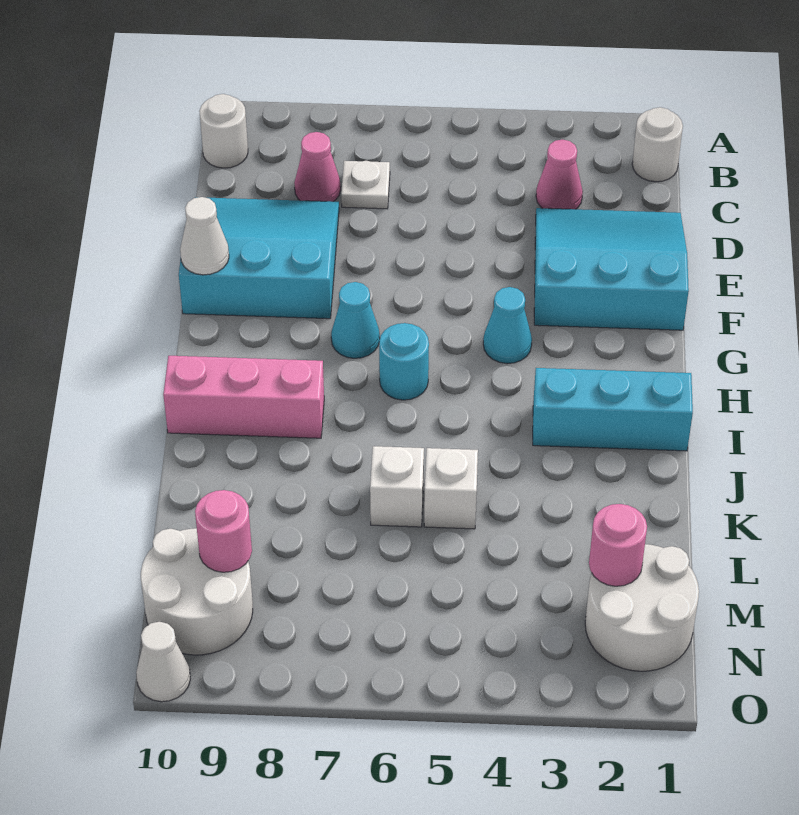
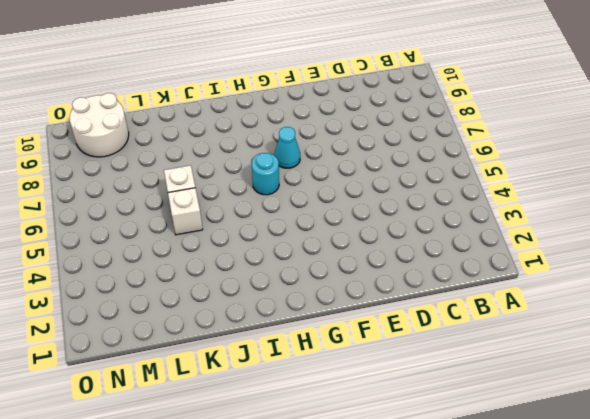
none -> white round brick B1 level 1
none -> white round brick B10 level 1
none -> pink cone C3 level 1

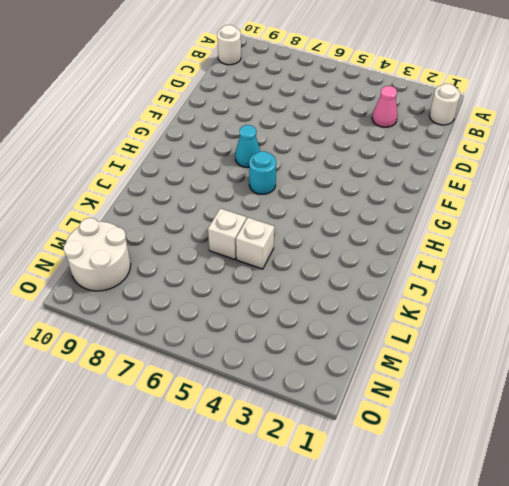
none -> white plate C7 level 1
none -> pink cone C8 level 1
none -> cyan slope D1:F3 level 1 top F

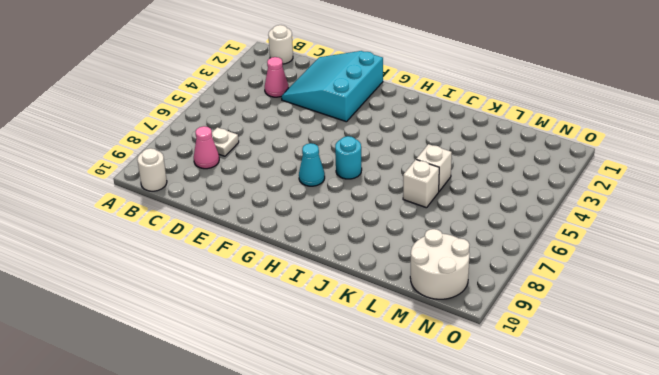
none -> cyan slope D8:F10 level 1 top F
none -> cyan cone G4 level 1
none -> cyan brick I1:I3 level 1

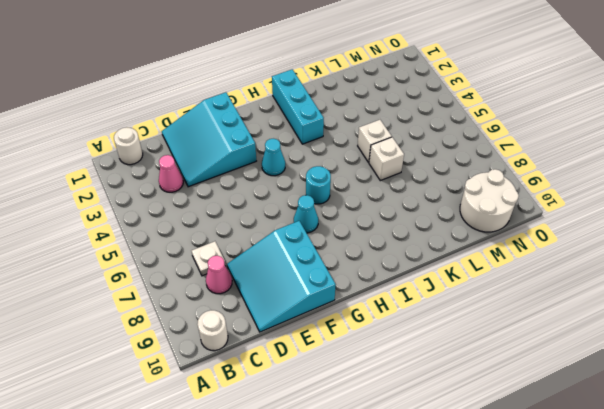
none -> pink brick I8:I10 level 1
none -> white round brick M1:N2 level 1
none -> white cone O10 level 1

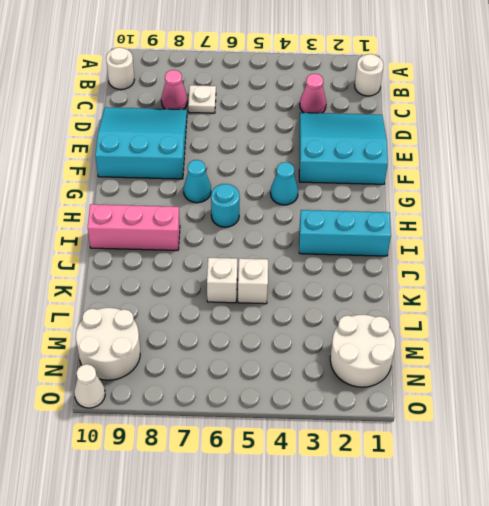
none -> white cone F10 level 2
none -> pink round brick M2 level 2
none -> pink round brick M9 level 2

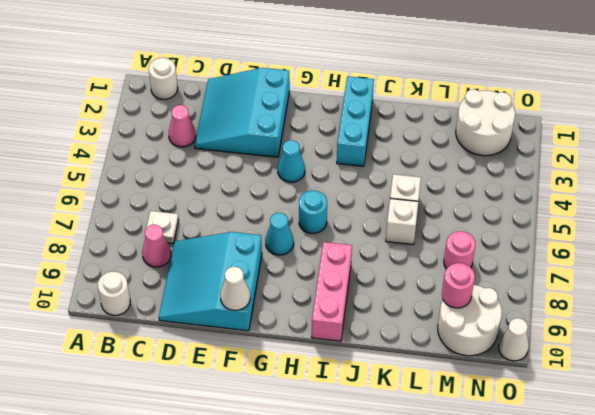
pink round brick M7 level 1 -> pink round brick M2 level 2

